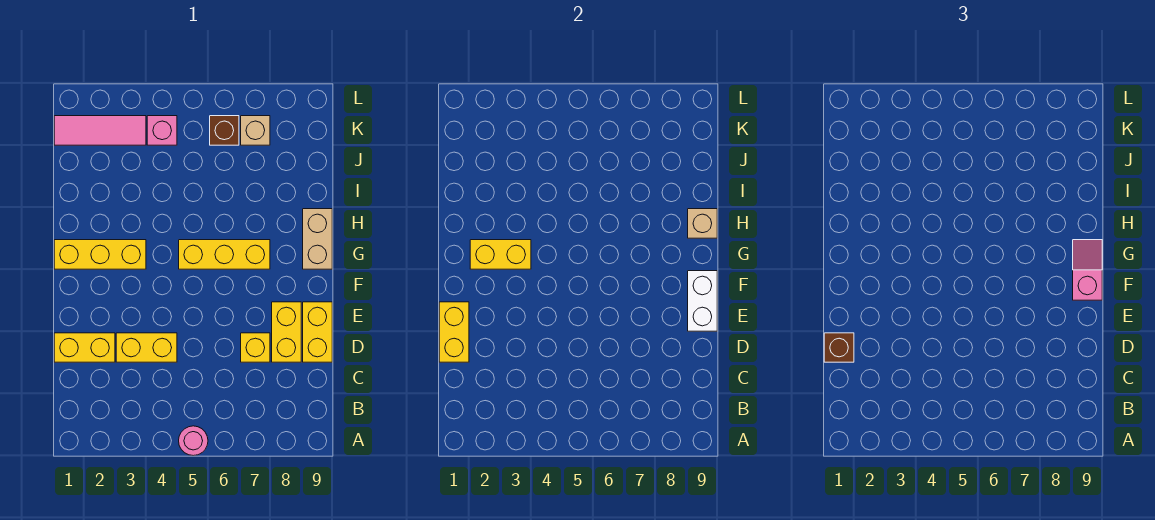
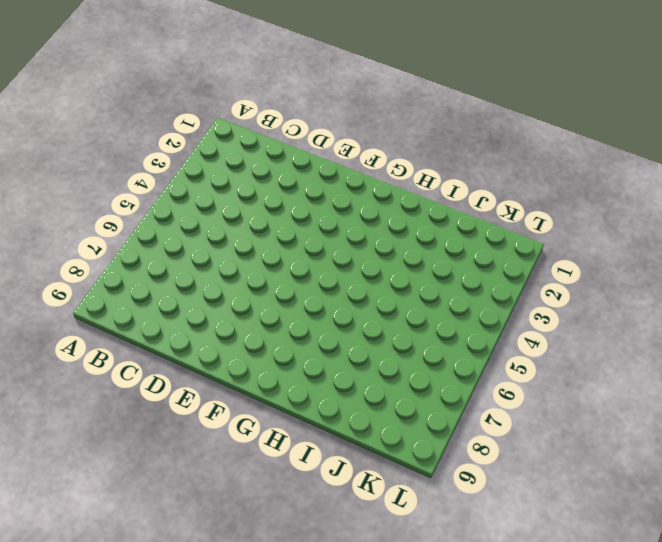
none -> pink round brick A5 level 1
none -> yellow brick D1:D2 level 1
none -> yellow brick D3:D4 level 1

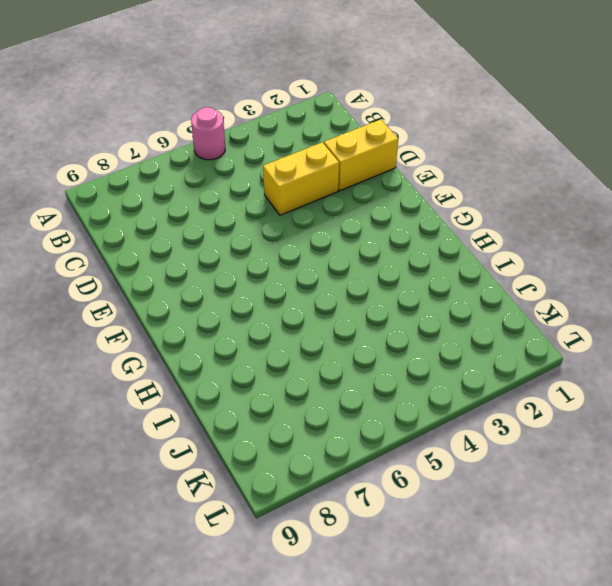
none -> yellow brick D7 level 1
none -> yellow brick D8:E8 level 1
none -> yellow brick D9:E9 level 1

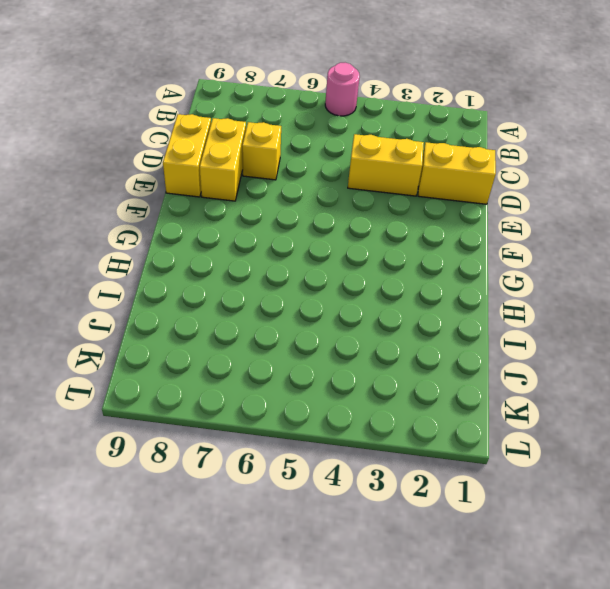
none -> yellow brick G1:G3 level 1
none -> yellow brick G5:G7 level 1
none -> tan brick G9:H9 level 1

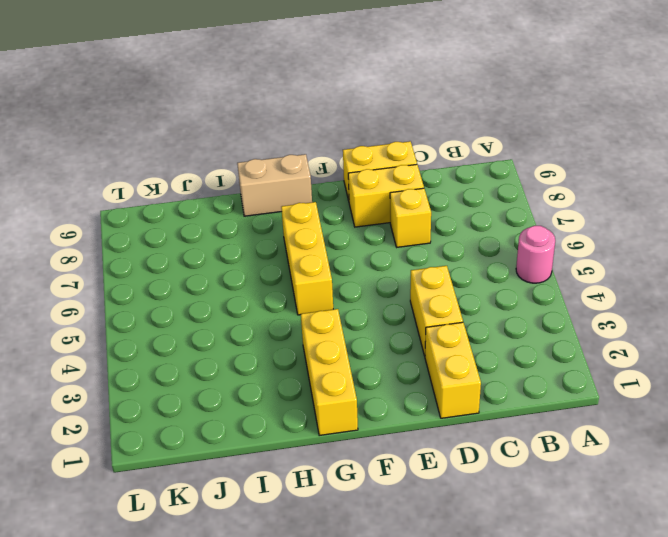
none -> pink tile K1:K3 level 1
none -> pink brick K4 level 1
none -> brown brick K6 level 1

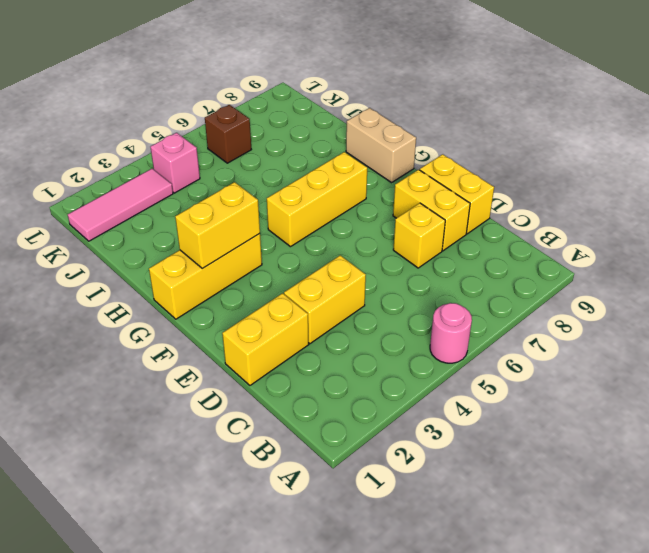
none -> tan brick K7 level 1
none -> yellow brick D1:E1 level 2
none -> white brick E9:F9 level 2

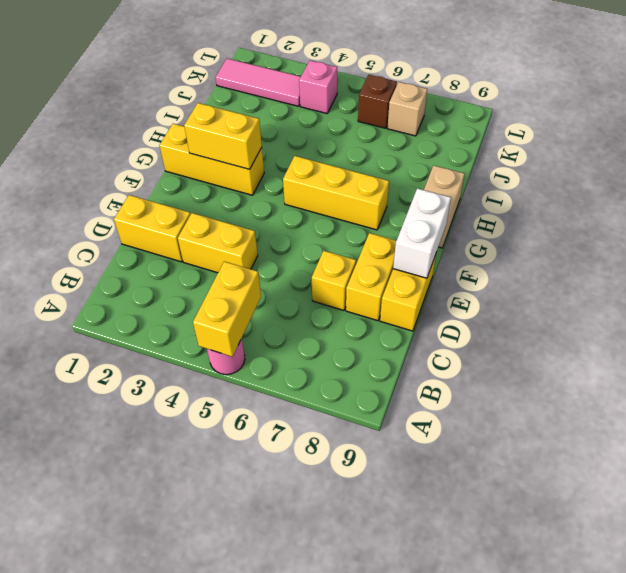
yellow brick A5:B5 level 2 -> yellow brick D1:E1 level 2
none -> tan brick H9 level 2
none -> brown brick D1 level 3
none -> pink slope F9:G9 level 3 top F

